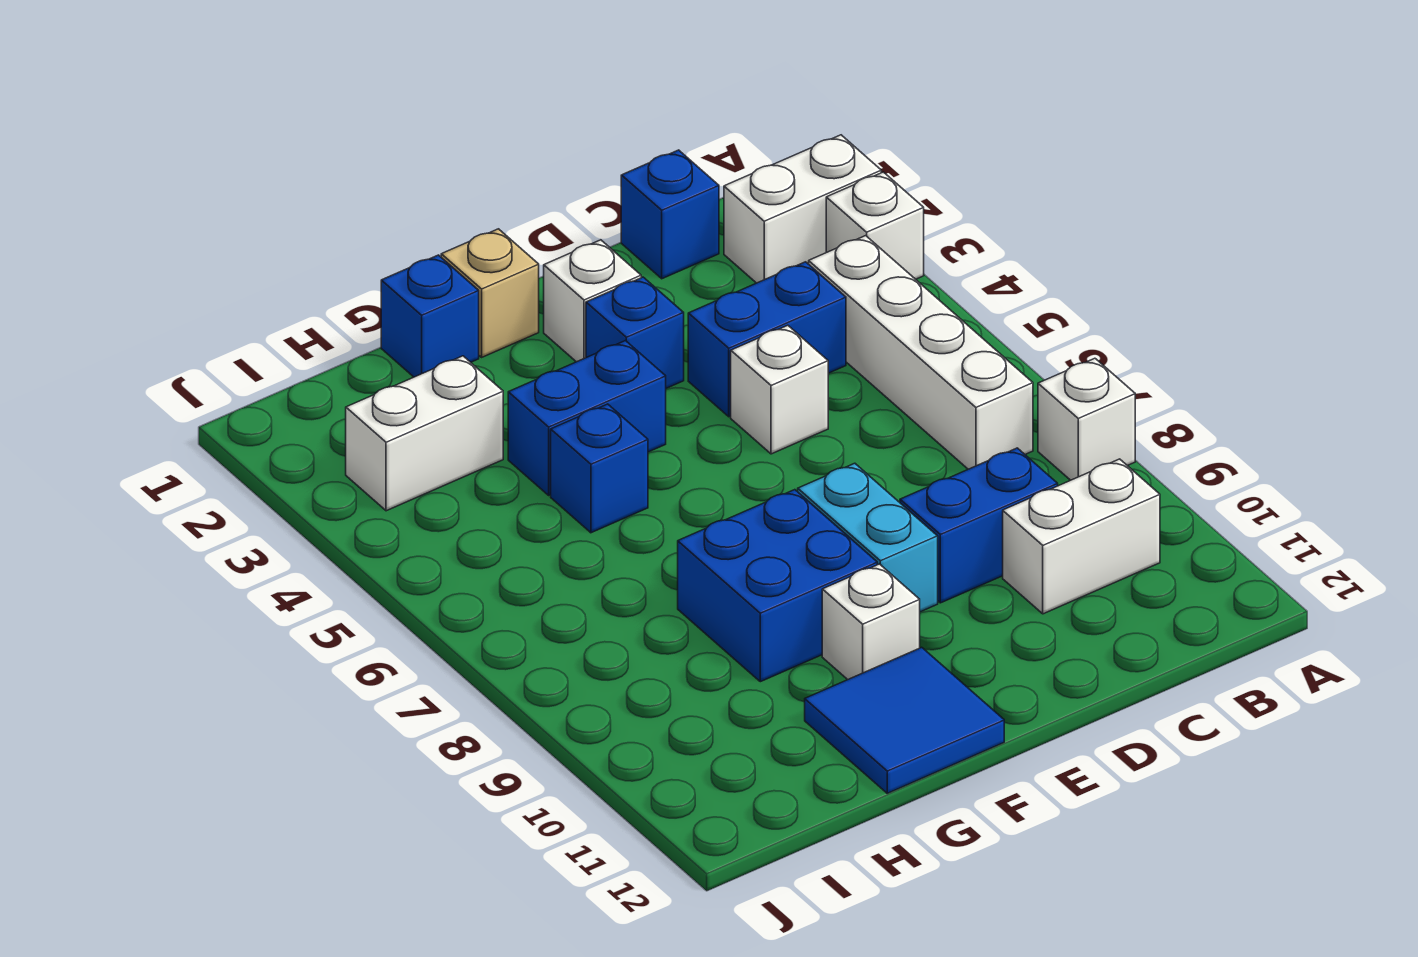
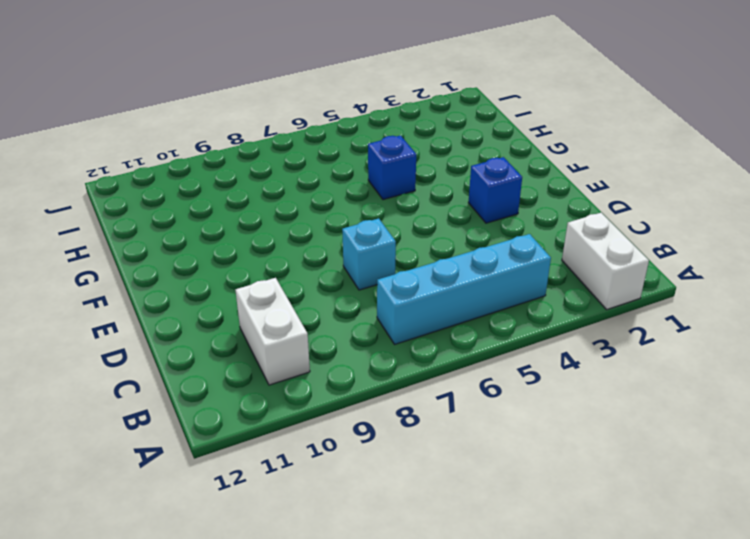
cyan brick B4:B7 level 1 -> white brick B4:B7 level 1
cyan brick D7 level 1 -> none
none -> white brick A3 level 1
none -> white brick A8 level 1
none -> blue brick C1 level 1

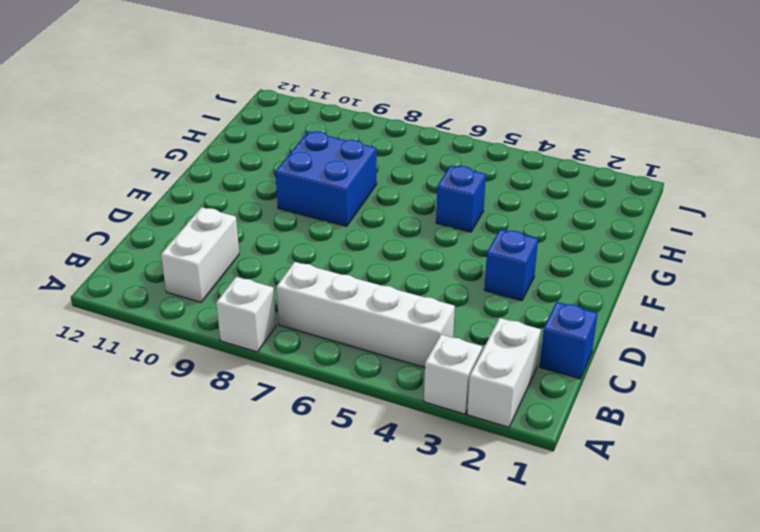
none -> blue brick C4:D4 level 1
none -> blue brick C9:D9 level 1
none -> white brick D5 level 1

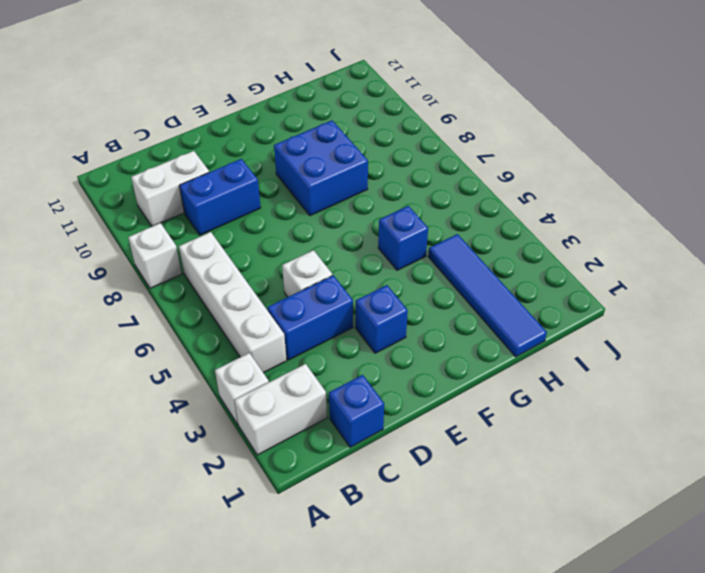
blue tile H1:H4 level 1 -> white brick H3:I3 level 1
none -> white brick E2 level 1
none -> cyan brick E8:E9 level 1
none -> tan brick F1 level 1

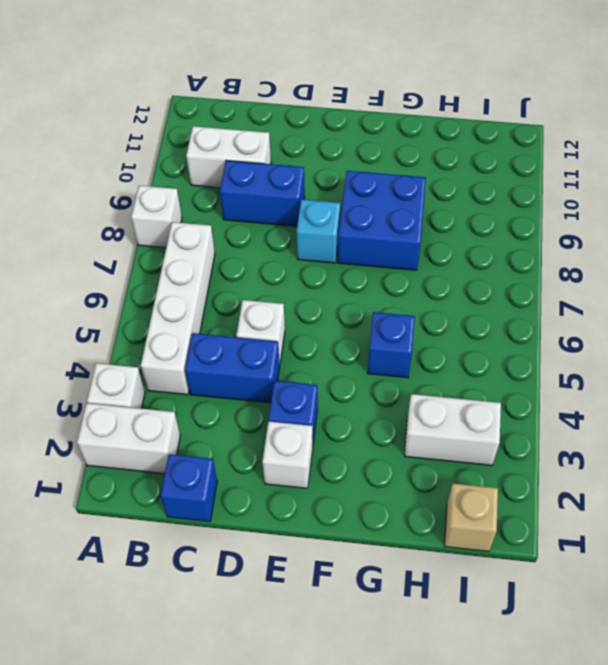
cyan brick E8 level 1 -> cyan brick E8:E9 level 1
tan brick I1 level 1 -> tan brick F1 level 1
none -> blue brick F4:G4 level 1
none -> white brick F10 level 1
none -> blue tile F11:G12 level 1

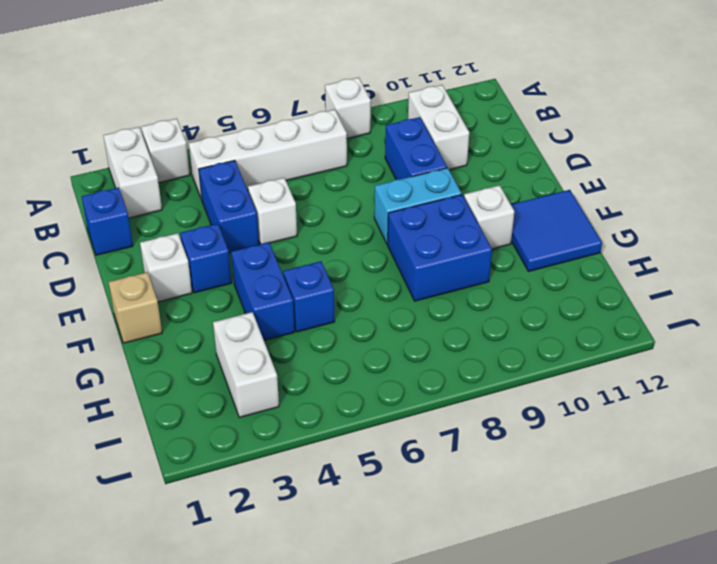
none -> blue brick G1 level 1

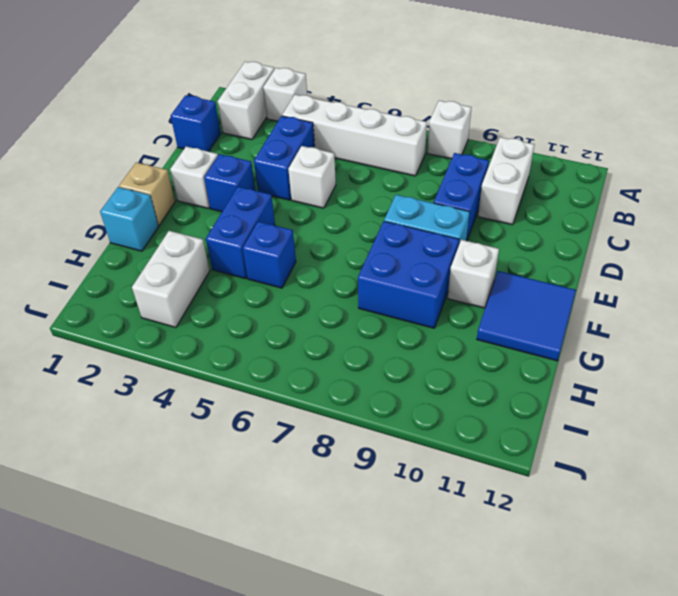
cyan brick G1 level 1 -> blue brick G1 level 1

